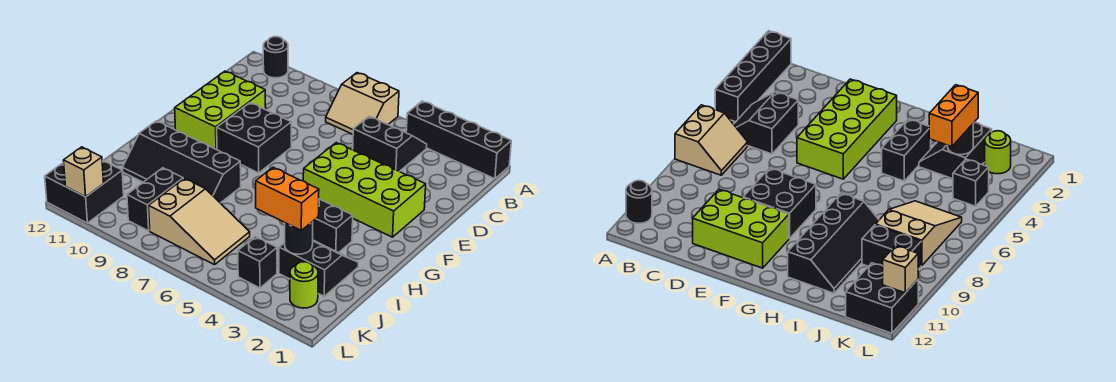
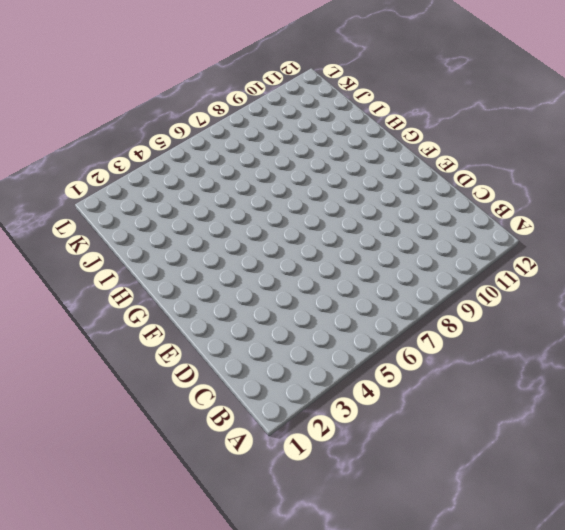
none -> black brick A1:A4 level 1
none -> tan slope A6:B7 level 1 top A
none -> black round brick A11 level 1

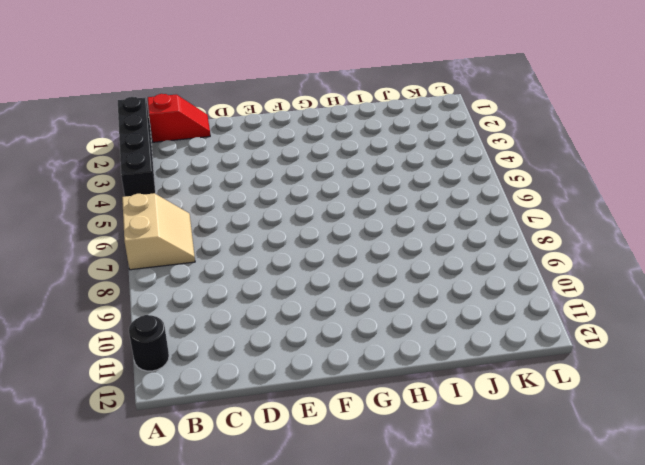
red slope B1:C1 level 1 top B -> none
none -> black slope B4:C5 level 1 top C
none -> lime brick D10:F11 level 1
none -> lime brick E2:F5 level 1

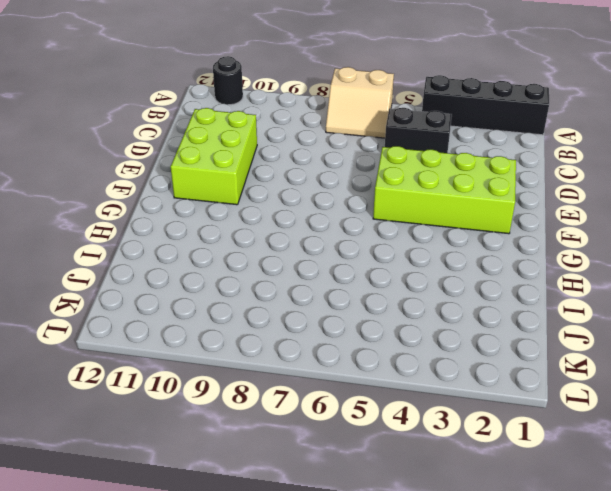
none -> black brick E8:F9 level 1
none -> black brick H3:H4 level 1
none -> black slope H8:I11 level 1 top H

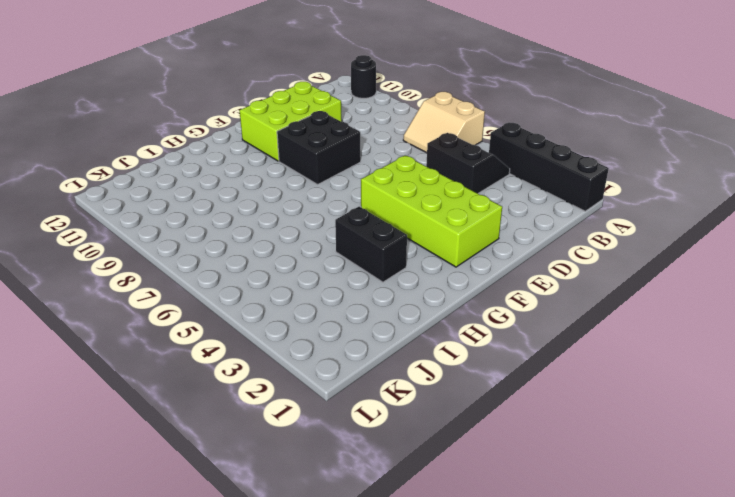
none -> black slope H8:I11 level 1 top H
none -> black slope I2:J3 level 1 top J
none -> tan slope J6:K8 level 1 top 8

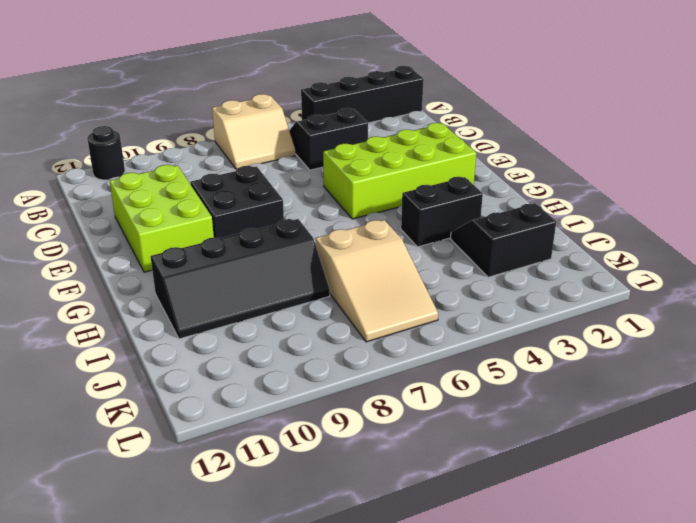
tan slope I6:K7 level 1 top I -> tan slope J6:K8 level 1 top 8
none -> black brick J9:K9 level 1
none -> lime round brick K2 level 1
none -> black brick K4 level 1

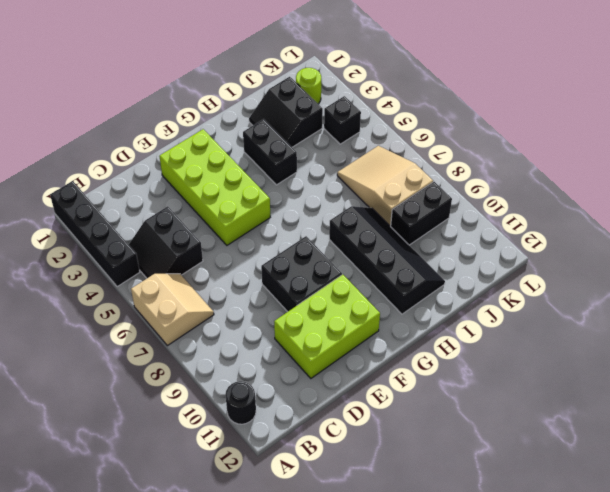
none -> black brick K11:L12 level 1
none -> black round brick J3 level 2
none -> tan brick L11 level 2

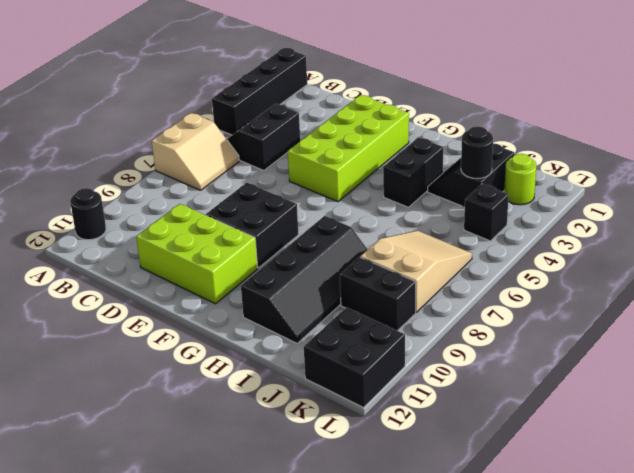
none -> tan brick L11 level 2
none -> orange brick J3:J4 level 3

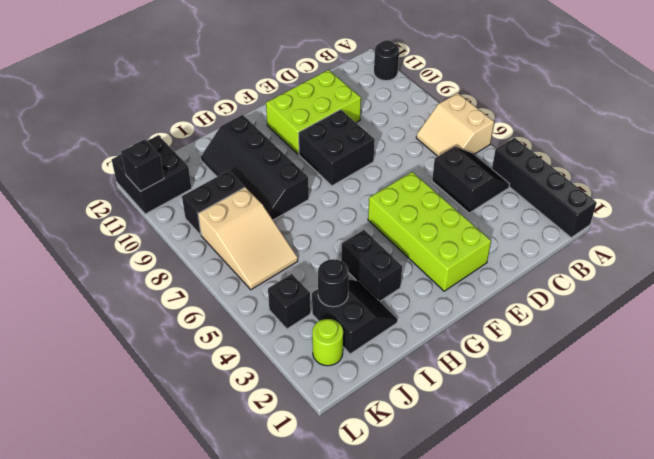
black brick L11 level 2 -> tan brick L11 level 2
none -> orange brick J3:J4 level 3

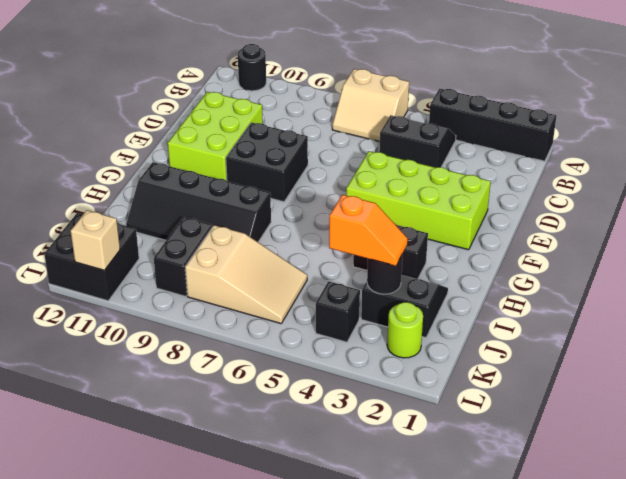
orange slope J3:J4 level 3 top 4 -> orange brick J3:J4 level 3

